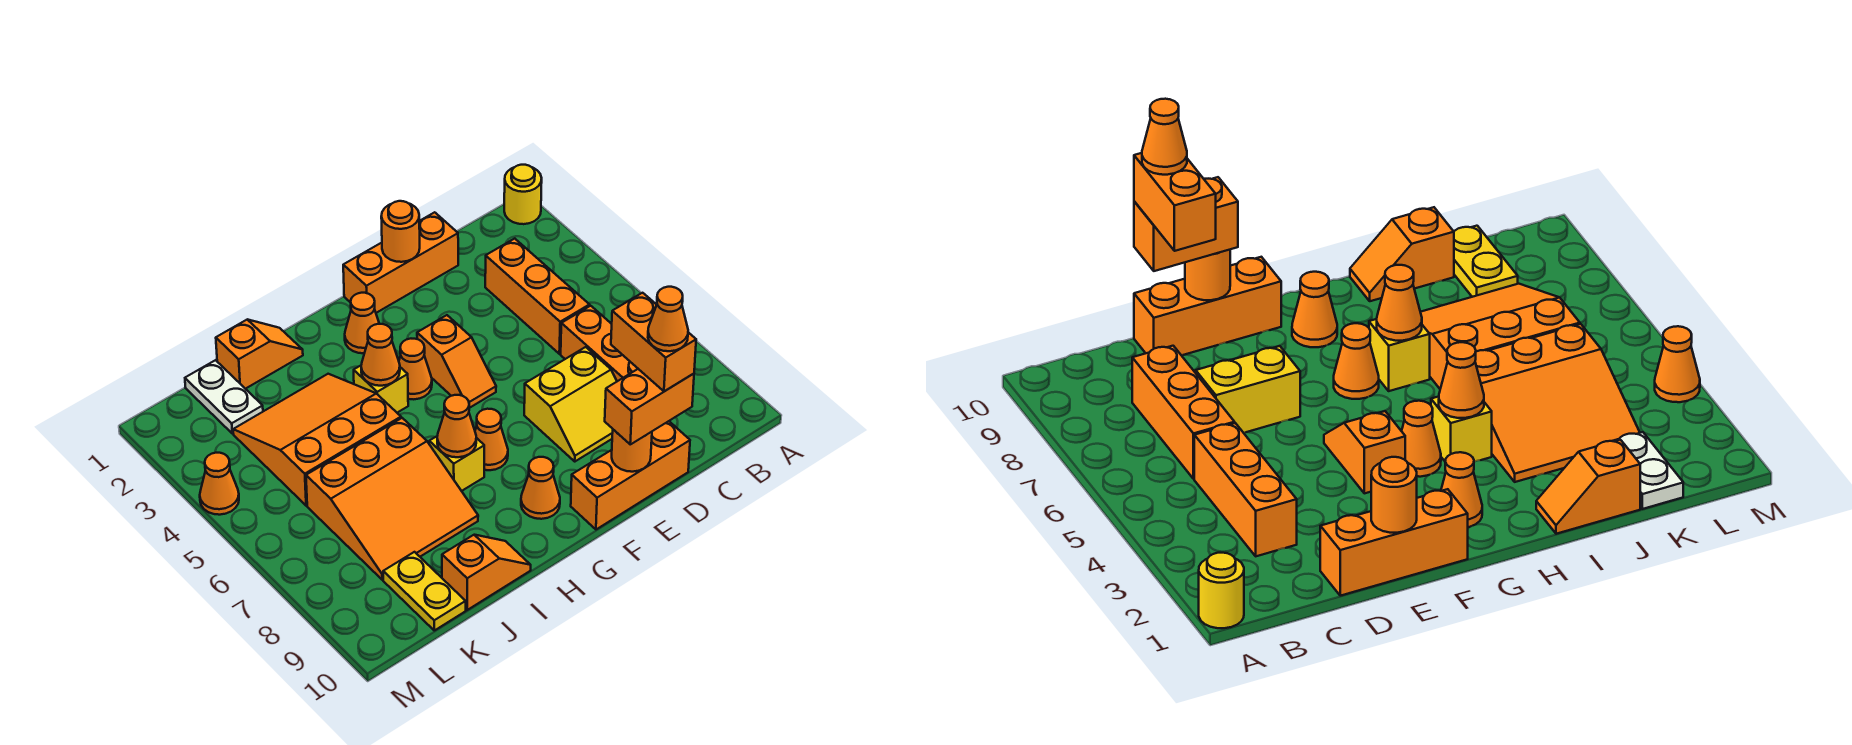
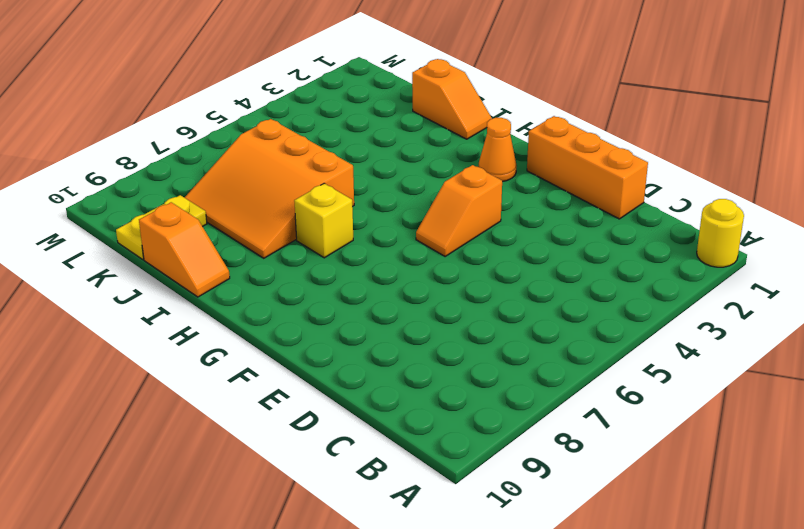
none -> orange brick C3:C5 level 1
none -> orange brick C6:C8 level 1
none -> yellow slope D7:E8 level 1 top 7

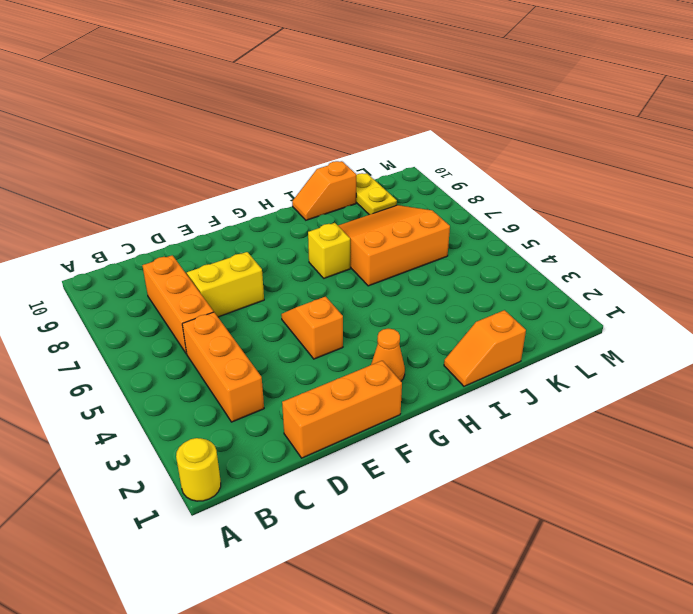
none -> orange brick D10:F10 level 1
none -> orange cone G4 level 1
none -> orange cone G7 level 1

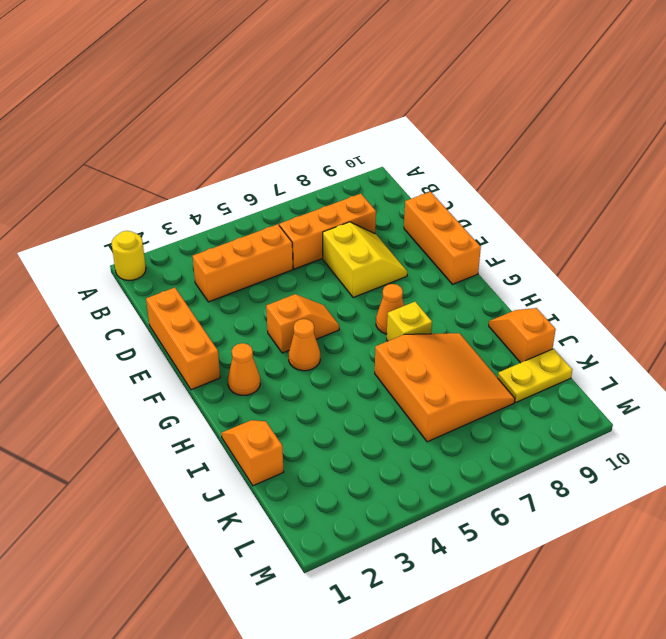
none -> orange cone G9 level 1
none -> yellow brick H4 level 1
none -> orange slope I3:K5 level 1 top 5

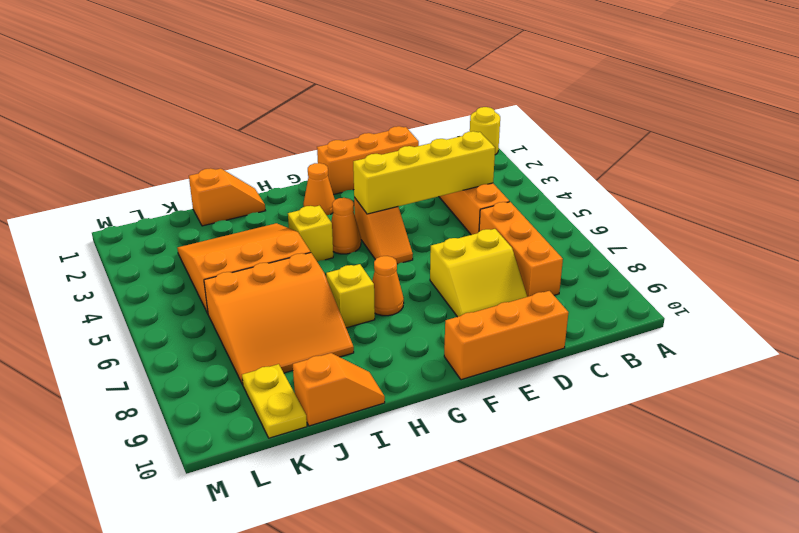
yellow brick C4:F4 level 2 -> none
none -> orange cone G9 level 1
none -> white plate K1:K2 level 1
none -> orange cone M4 level 1

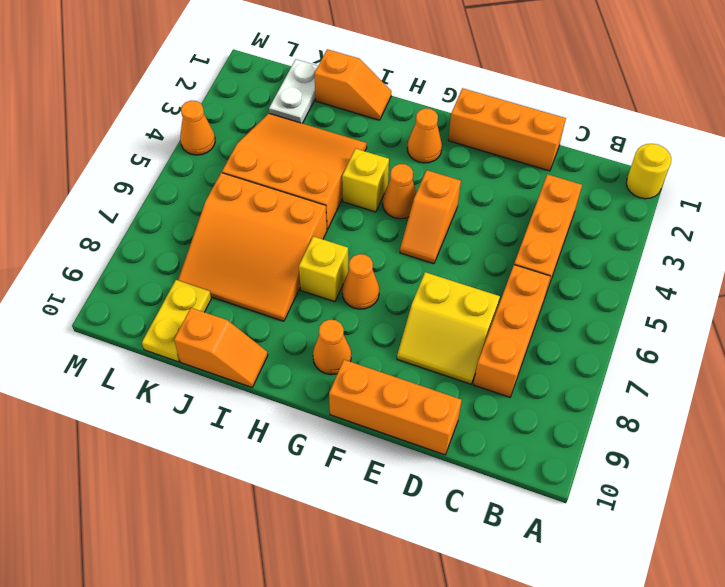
none -> orange round brick E1 level 2
none -> orange round brick E10 level 2
none -> orange cone H4 level 2

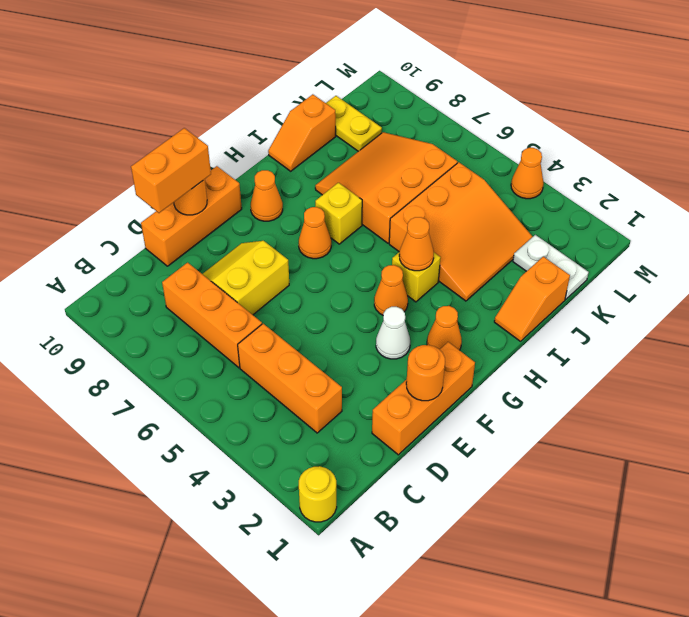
white cone F3 level 1 -> none
none -> orange slope F4:F5 level 1 top 4
none -> orange cone H7 level 2
none -> orange brick D9:D10 level 4

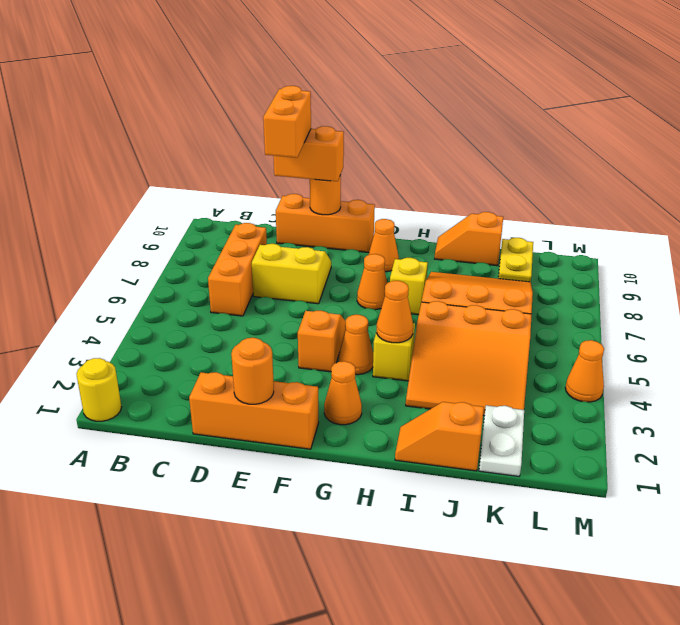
none -> orange brick C3:C5 level 1
none -> orange cone H7 level 2
none -> orange cone D10 level 5

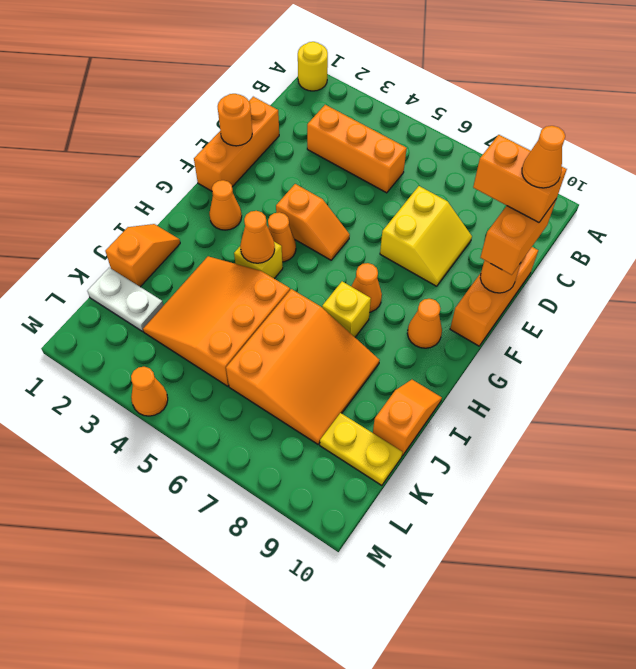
none -> orange brick C6:C8 level 1
none -> orange cone H7 level 2

